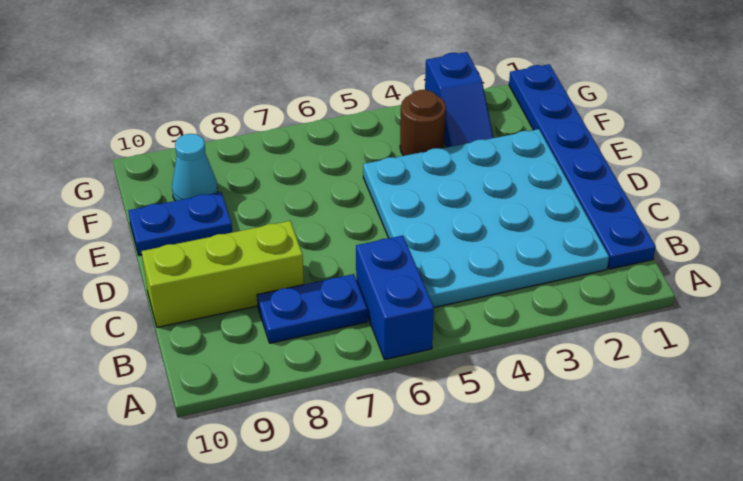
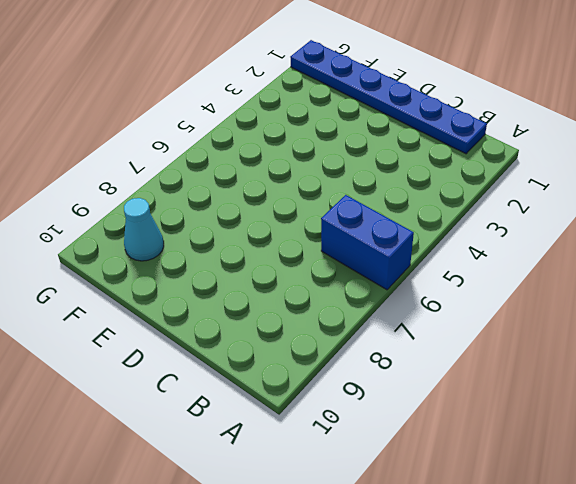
none -> cyan plate B2:E5 level 1
none -> blue plate B7:B8 level 1

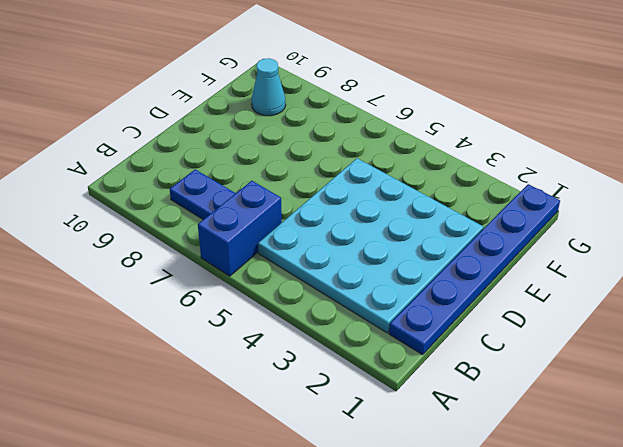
none -> lime brick C8:C10 level 1
none -> blue plate E9:E10 level 1

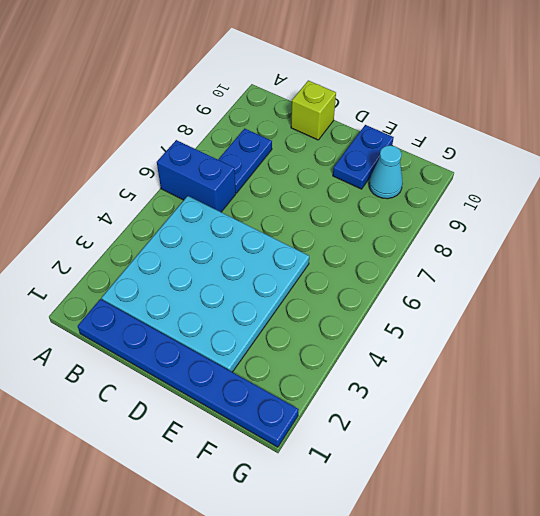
lime brick C10 level 1 -> lime brick C8:C10 level 1
none -> blue slope F3:G3 level 1 top G
none -> brown round brick F4 level 1

